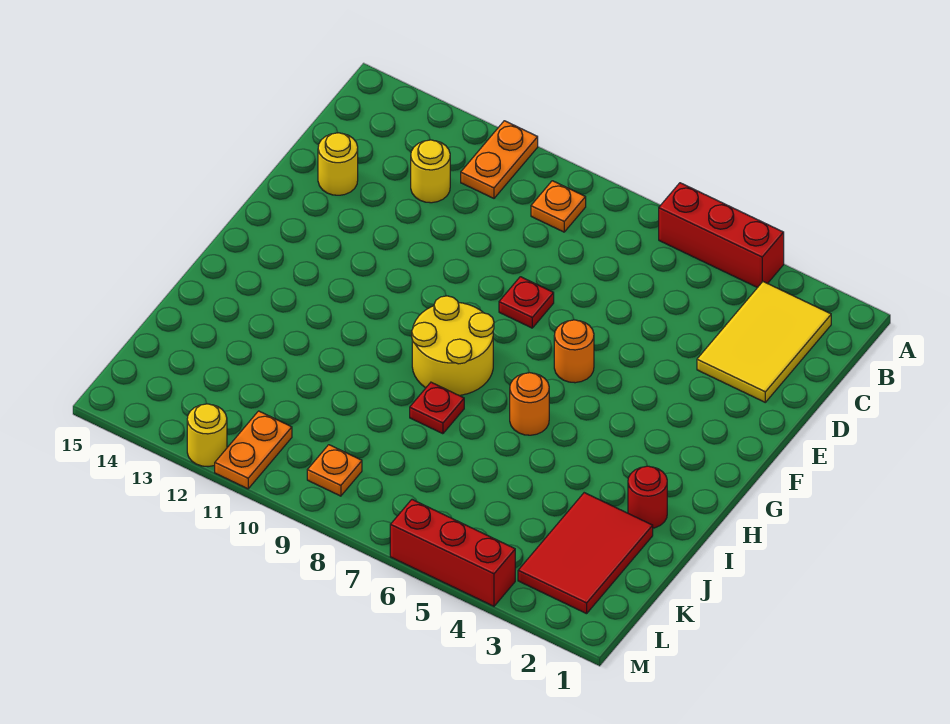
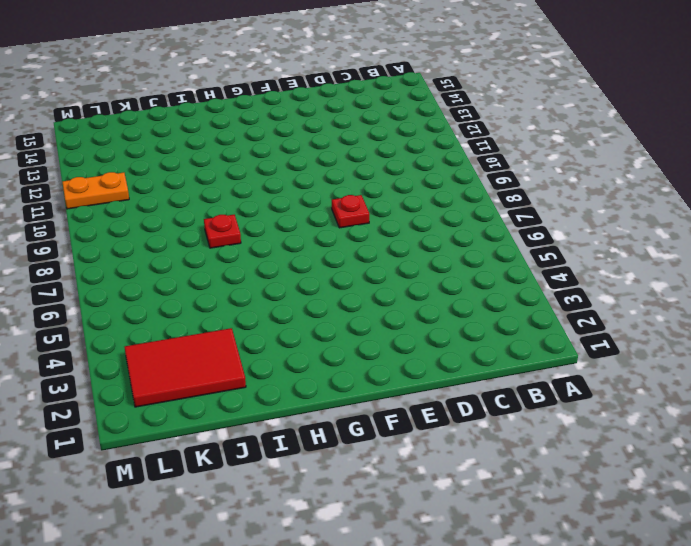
none -> red brick A4:A6 level 1
none -> orange plate A11:B11 level 1
none -> yellow tile B2:D3 level 1

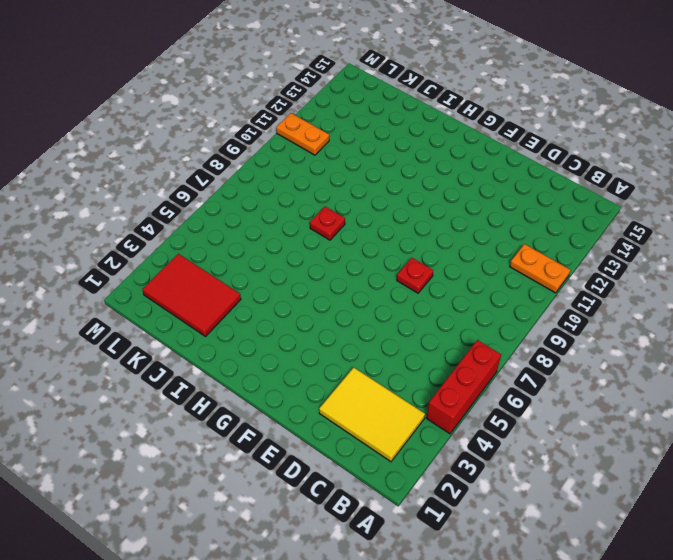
none -> orange plate B9 level 1
none -> yellow round brick C12 level 1
none -> yellow round brick D14 level 1

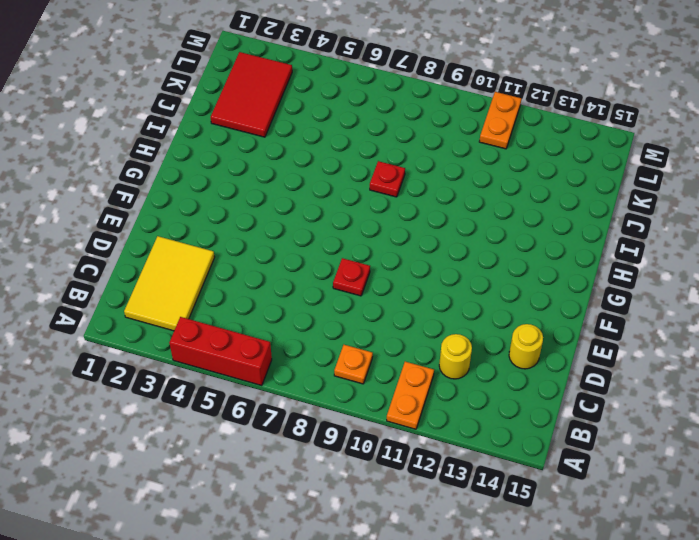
none -> orange round brick F6 level 1
none -> yellow round brick G8:H9 level 1
none -> orange round brick H6 level 1

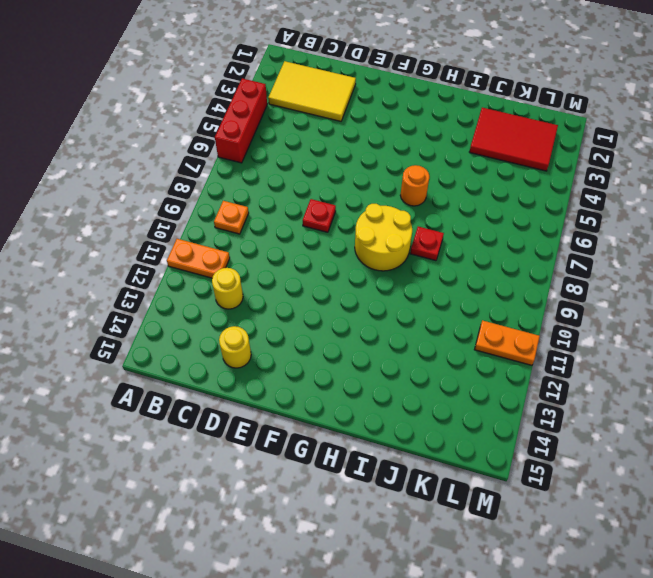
none -> orange round brick F6 level 1
none -> red round brick I2 level 1
none -> orange plate L9 level 1

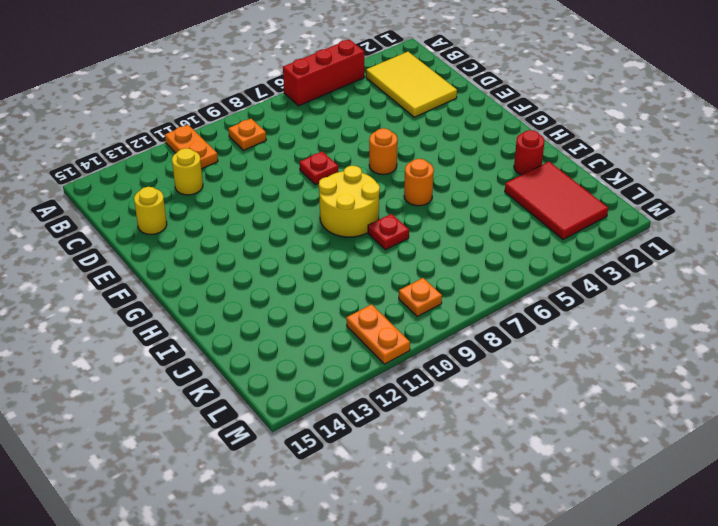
none -> red brick M4:M6 level 1
none -> yellow round brick M12 level 1

